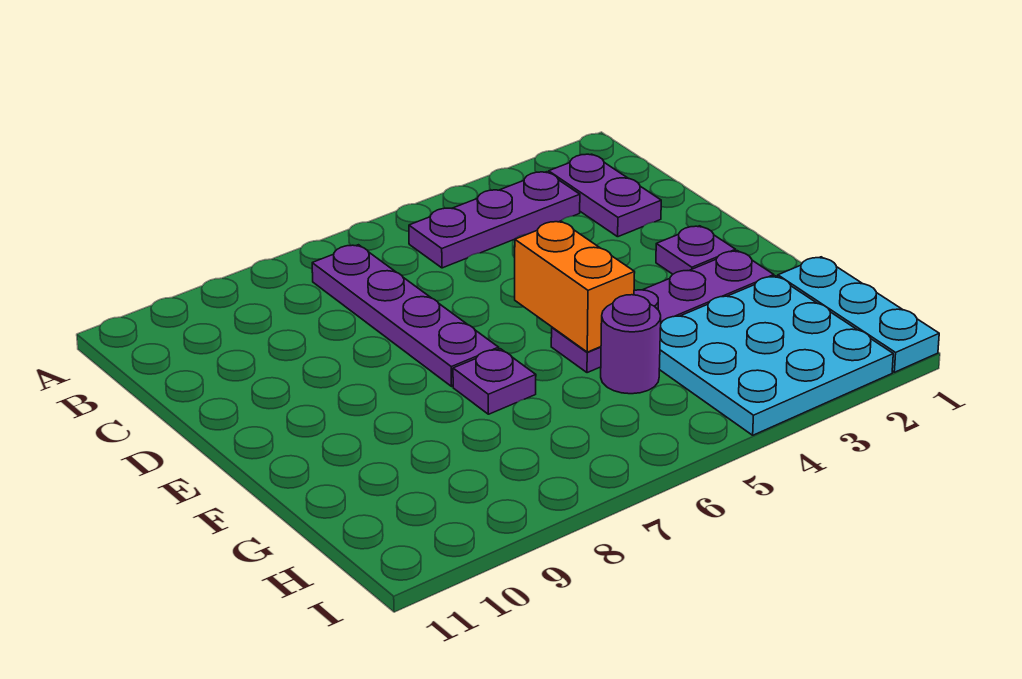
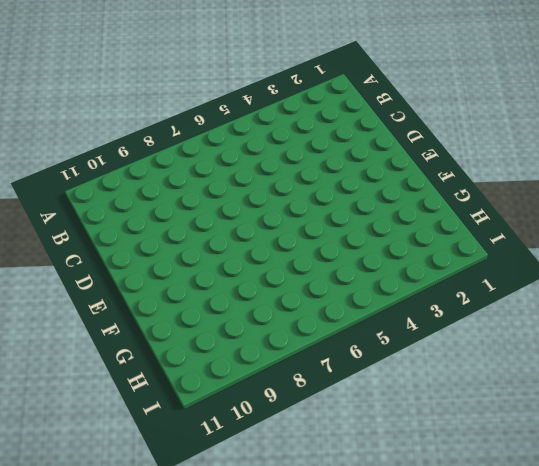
none -> purple plate B2:C2 level 1
none -> purple plate B3:B5 level 1

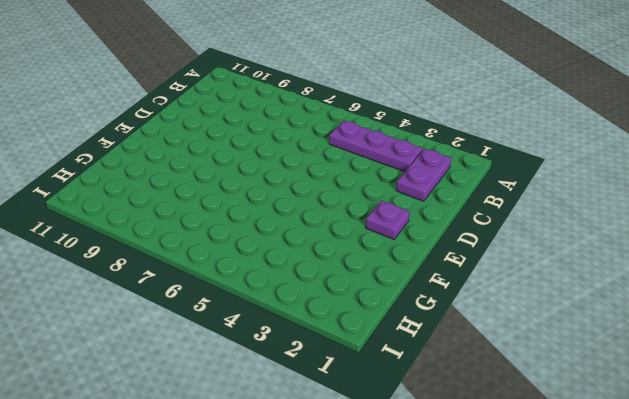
none -> purple plate B7:E7 level 1
none -> purple plate F2:F5 level 1

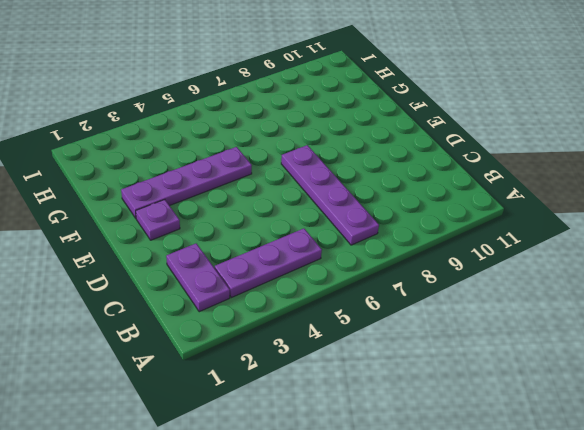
none -> purple plate F7 level 1
none -> cyan plate G1:I1 level 1

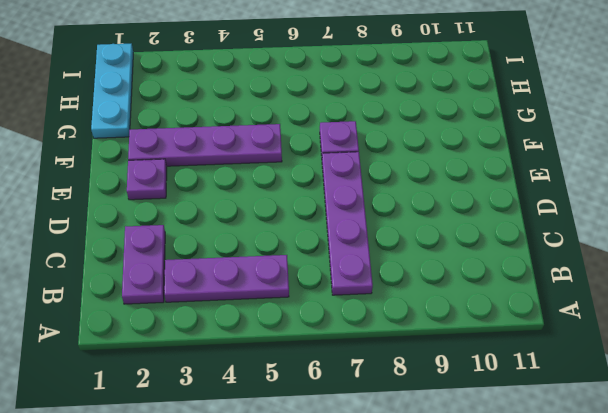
none -> cyan plate G2:I4 level 1
none -> purple round brick G5 level 1

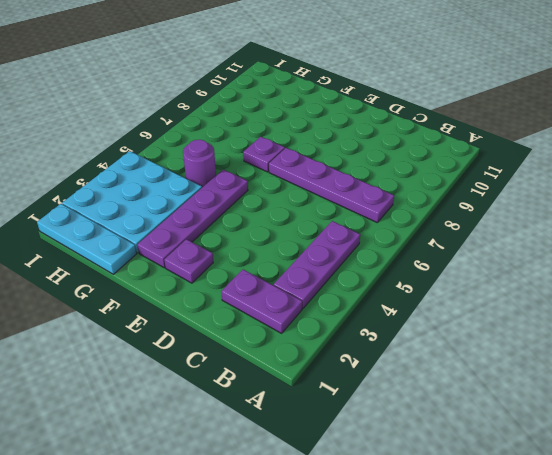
none -> orange brick E5:F5 level 2

